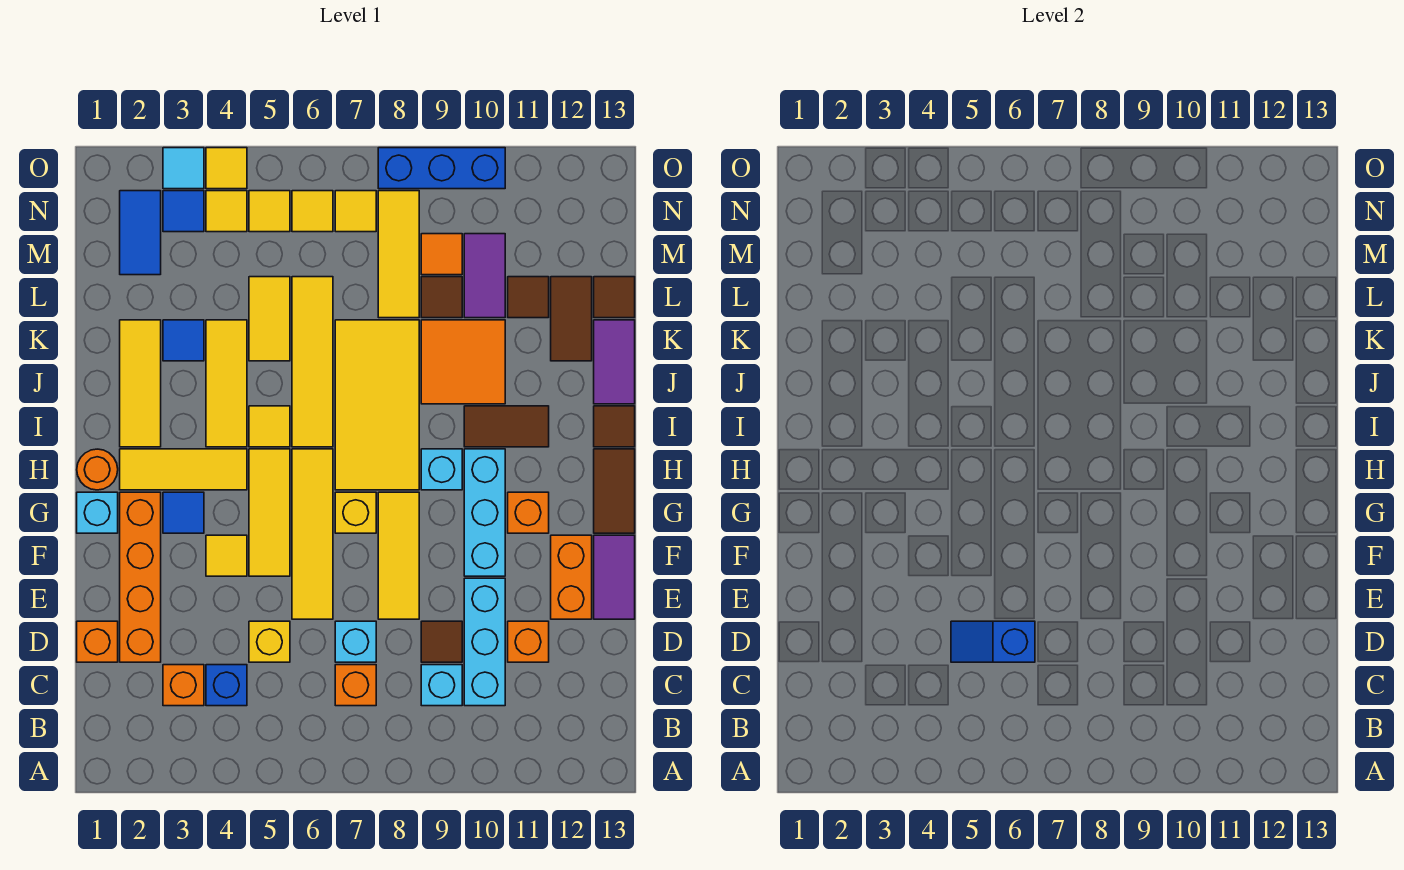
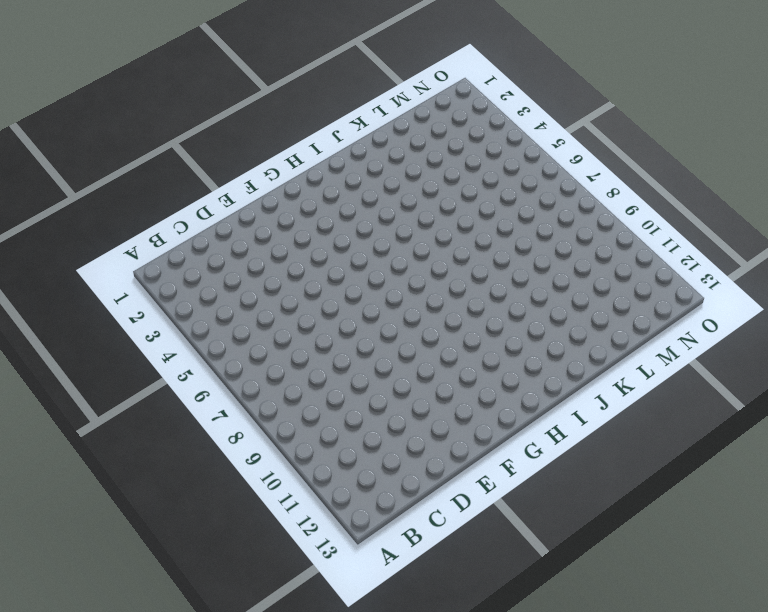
none -> orange brick C3 level 1
none -> blue brick C4 level 1
none -> orange brick C7 level 1
none -> cyan brick C9 level 1

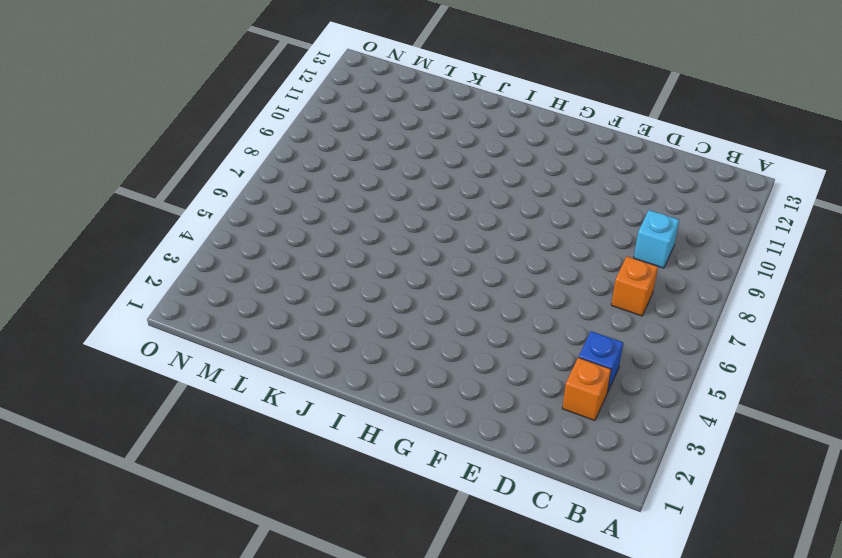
none -> cyan brick C10:E10 level 1
none -> orange brick D1 level 1
none -> orange brick D2:G2 level 1
none -> yellow brick D5 level 1

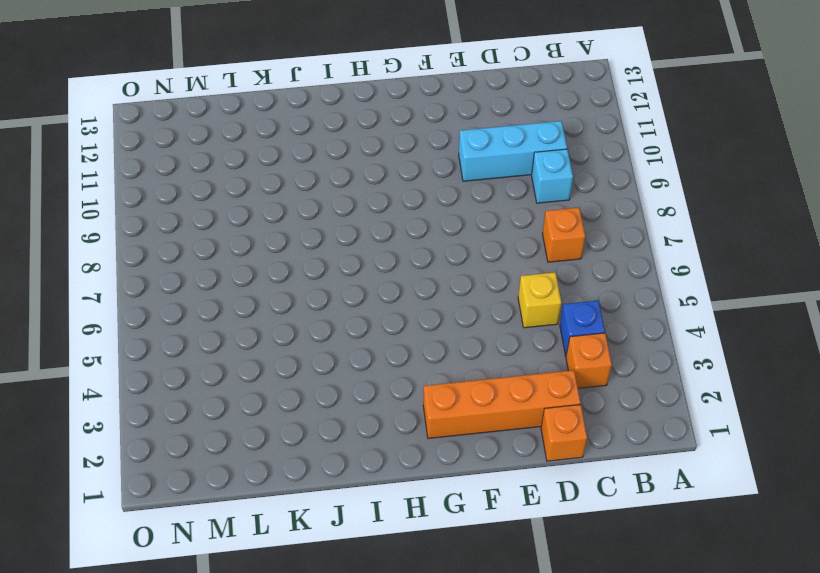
none -> cyan brick D7 level 1
none -> brown tile D9 level 1
none -> orange brick D11 level 1
none -> yellow tile E6:H6 level 1

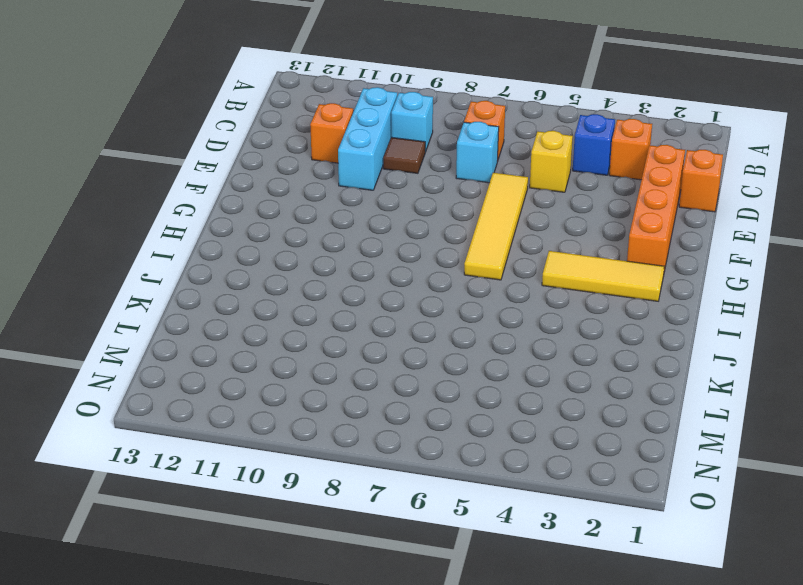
none -> yellow tile E8:G8 level 1
none -> orange brick E12:F12 level 1
none -> purple tile E13:F13 level 1
none -> yellow tile F4 level 1

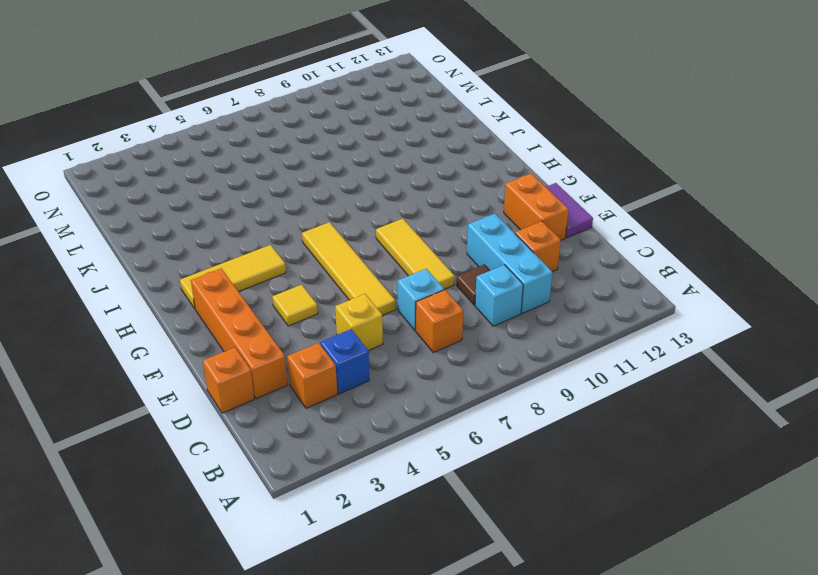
none -> yellow tile F5:H5 level 1
none -> cyan brick F10:H10 level 1
none -> cyan brick G1 level 1
none -> blue tile G3 level 1

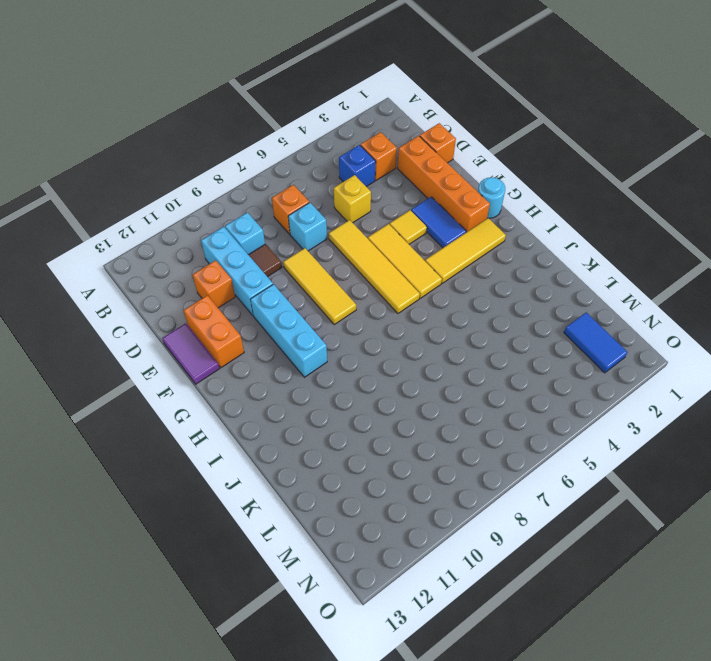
blue tile F3:G3 level 1 -> blue tile G3 level 1
cyan round brick G1 level 1 -> cyan brick G1 level 1
none -> yellow brick G7 level 1
none -> orange brick G11 level 1
none -> brown tile G13:H13 level 1
none -> orange round brick H1 level 1

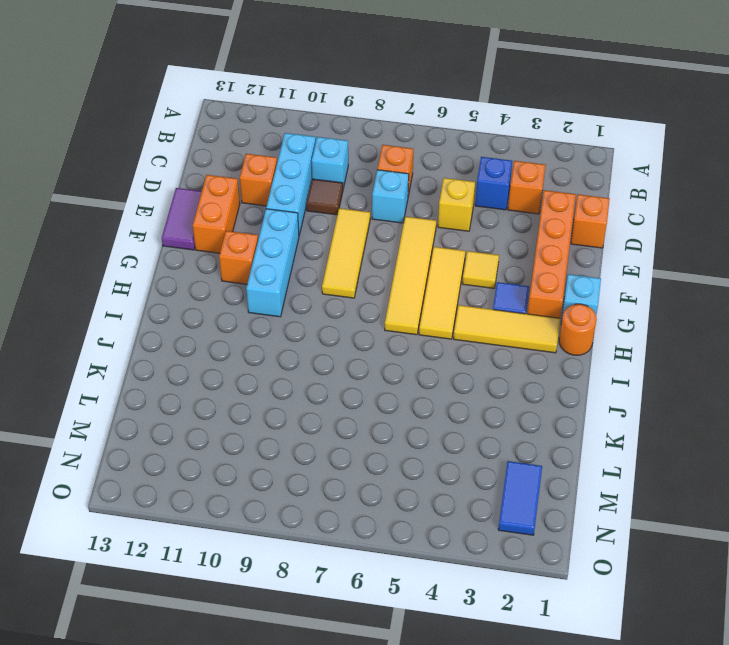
none -> yellow brick G7 level 1
none -> brown tile G13:H13 level 1
none -> yellow tile H7:K8 level 1
none -> cyan brick H9 level 1

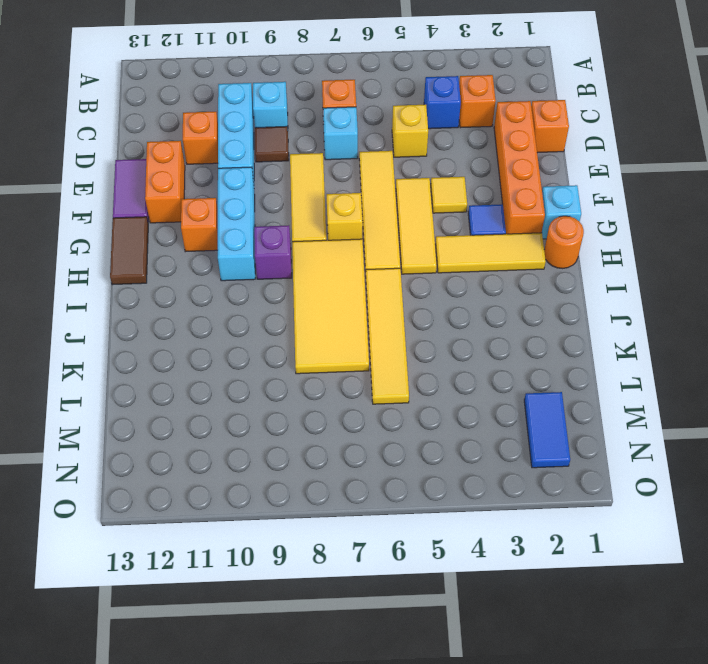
purple brick H9 level 1 -> cyan brick H9 level 1
none -> yellow tile I2:K2 level 1
none -> yellow tile I4:K4 level 1
none -> yellow tile I5 level 1
none -> brown tile I10:I11 level 1

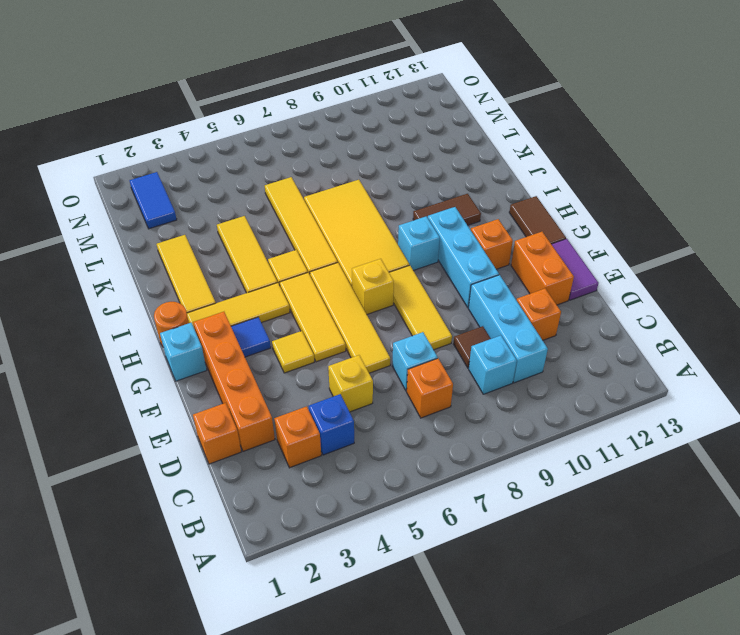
none -> brown tile I13 level 1
none -> orange tile J9:K10 level 1
none -> purple tile J13:K13 level 1
none -> blue tile K3 level 1

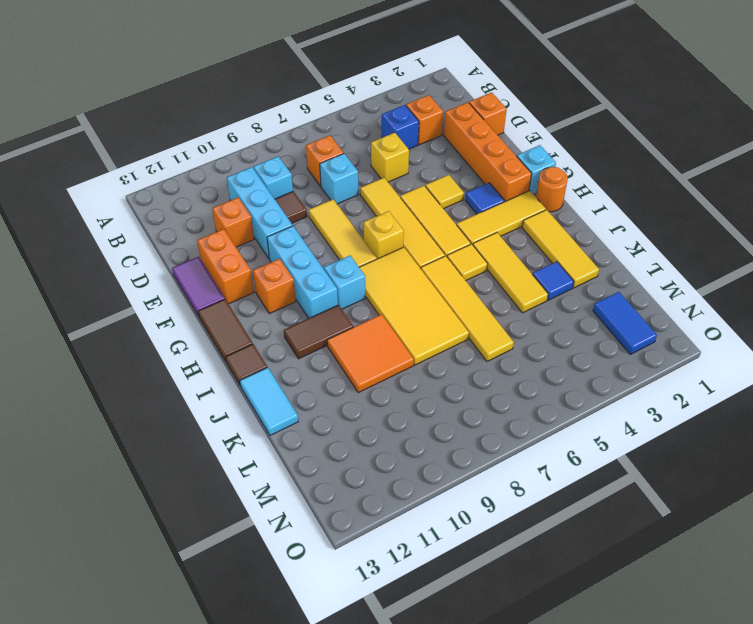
cyan tile J13:K13 level 1 -> purple tile J13:K13 level 1
none -> yellow tile K5:L5 level 1
none -> brown tile K12:L12 level 1
none -> yellow tile L8:N8 level 1
none -> brown tile L9 level 1

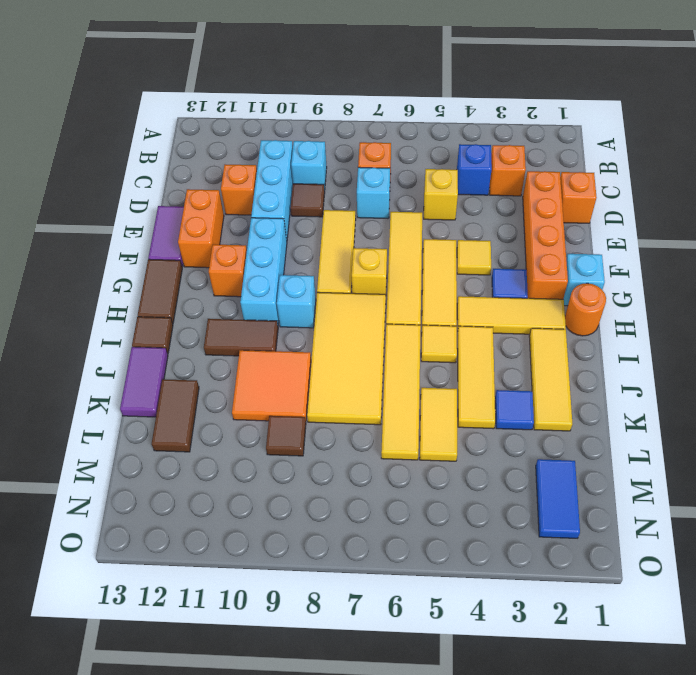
none -> yellow tile L8:N8 level 1
none -> purple tile L10:M10 level 1
none -> brown tile L11 level 1
none -> brown tile L13 level 1

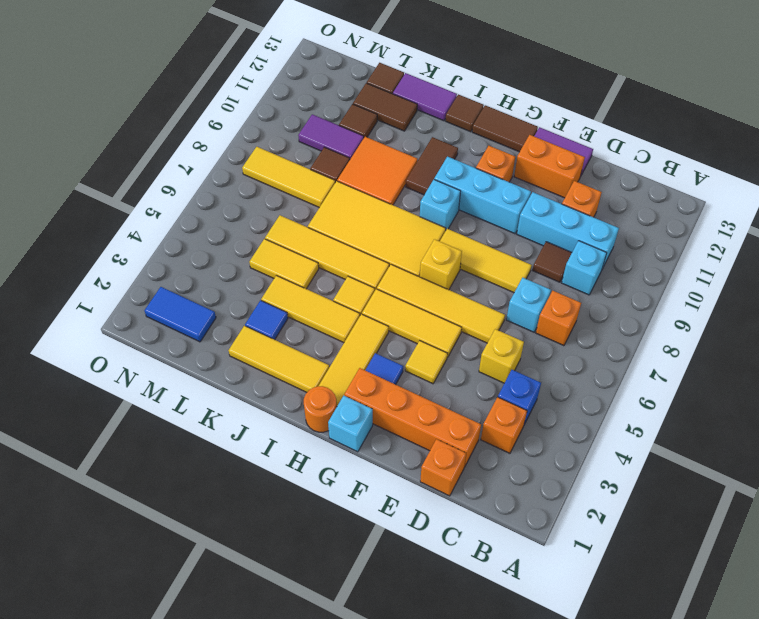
none -> orange tile M9 level 1
none -> blue tile N3 level 1
none -> yellow tile N4 level 1
none -> yellow tile N5 level 1

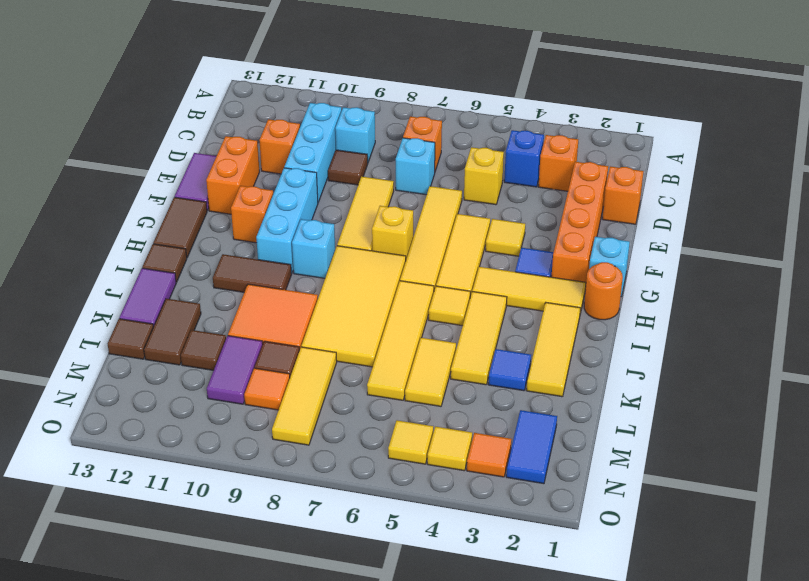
orange tile N3 level 1 -> blue tile N3 level 1
none -> yellow tile N6 level 1
none -> yellow tile N7 level 1
none -> cyan tile O3 level 1
none -> yellow tile O4 level 1

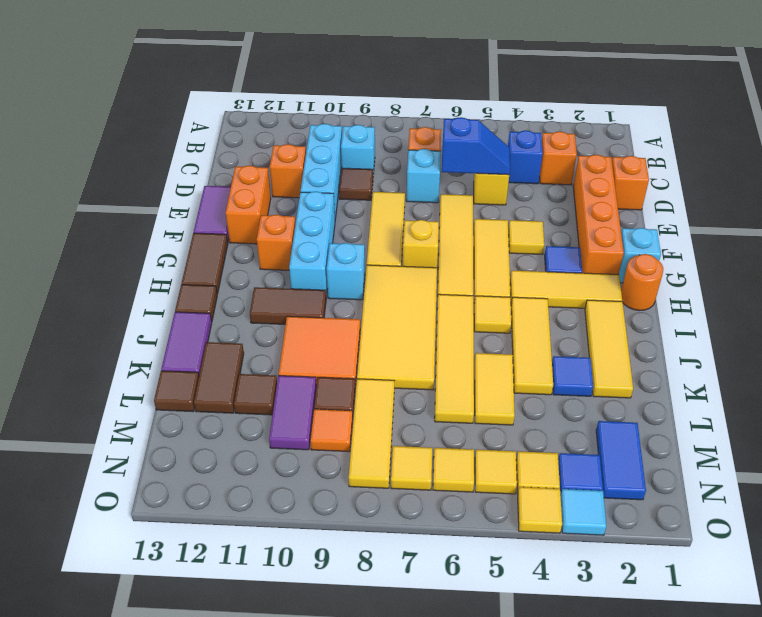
none -> blue brick O8:O10 level 1

